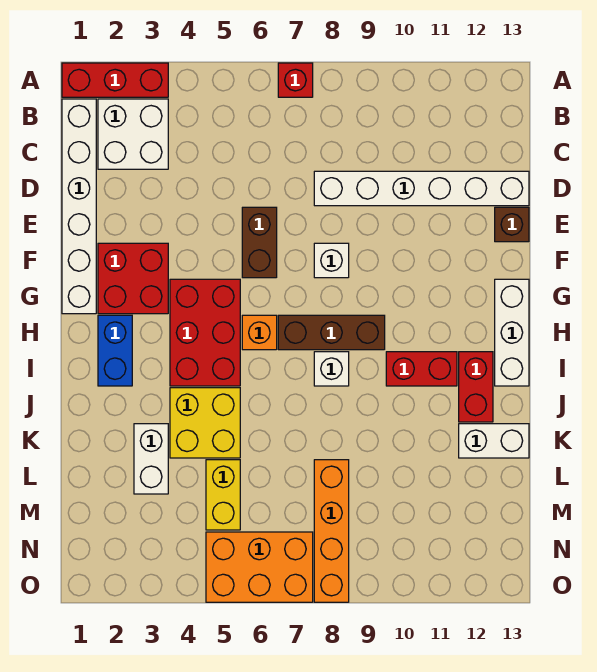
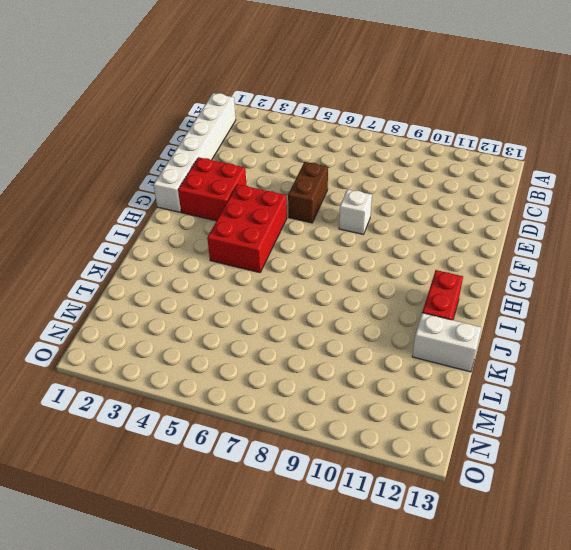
none -> red brick A1:A3 level 1
none -> red brick A7 level 1
none -> white brick B2:C3 level 1

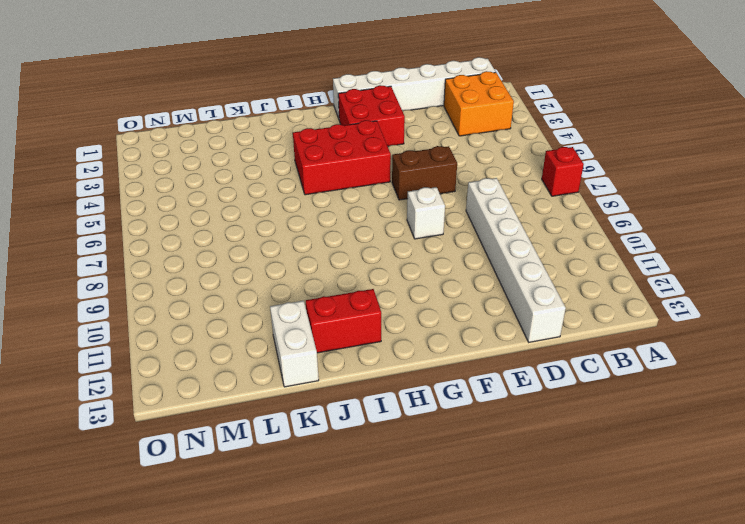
orange brick B2:C3 level 1 -> white brick B2:C3 level 1
none -> red brick A1:A3 level 1
none -> brown brick E13 level 1
none -> white brick G13:I13 level 1

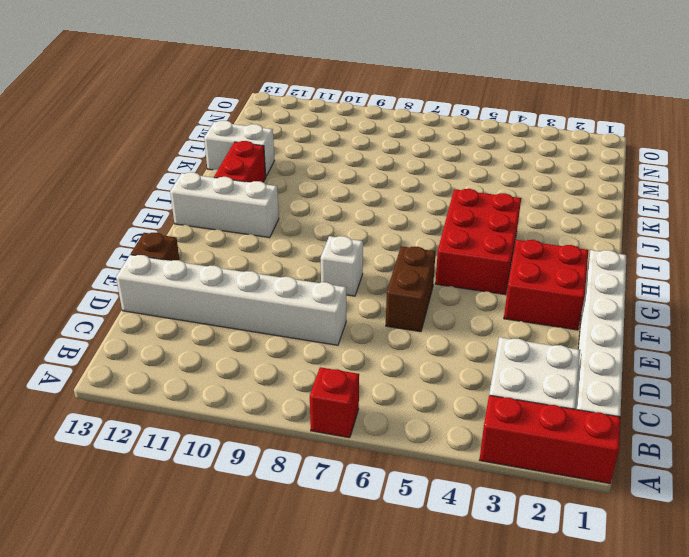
white brick H11:H13 level 1 -> white brick G13:I13 level 1
none -> blue brick H2:I2 level 1
none -> orange brick H6 level 1
none -> brown brick H7:H9 level 1

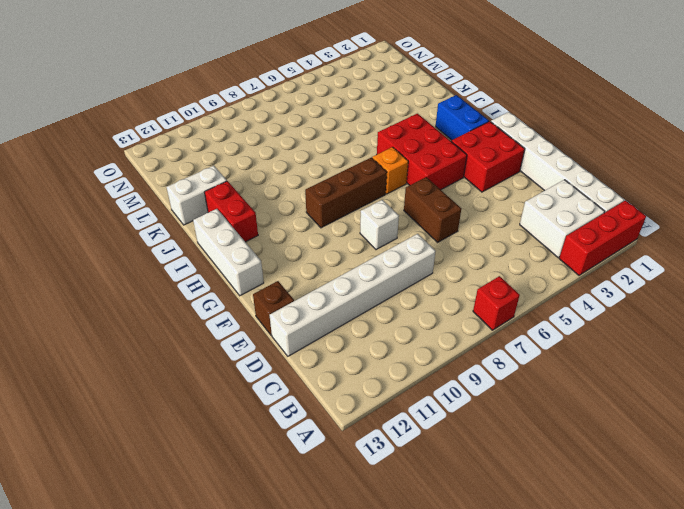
none -> white brick I8 level 1
none -> red brick I10:I11 level 1
none -> yellow brick J4:K5 level 1

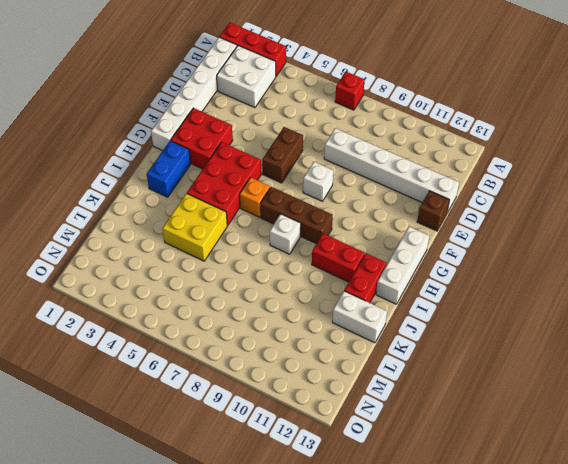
none -> white brick K3:L3 level 1
none -> yellow brick L5:M5 level 1
none -> orange brick L8:O8 level 1

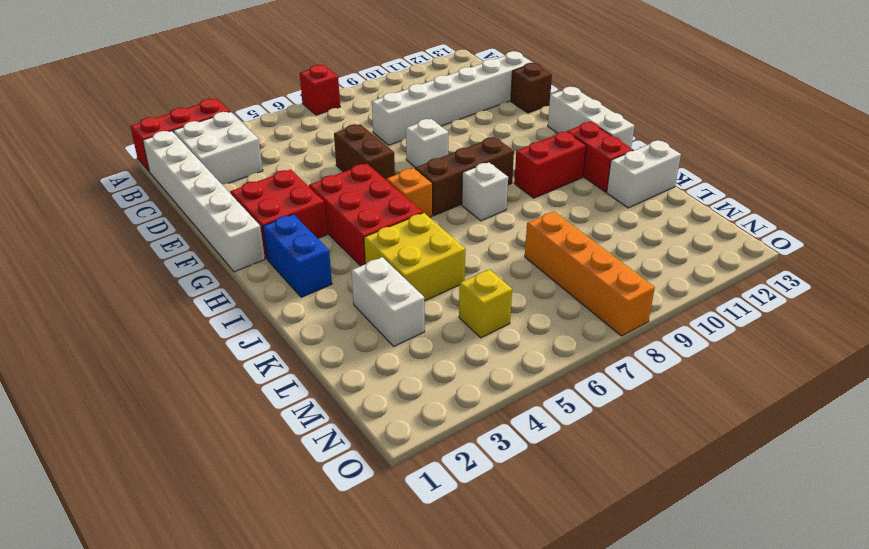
yellow brick M5 level 1 -> yellow brick L5:M5 level 1
none -> orange brick N5:O7 level 1

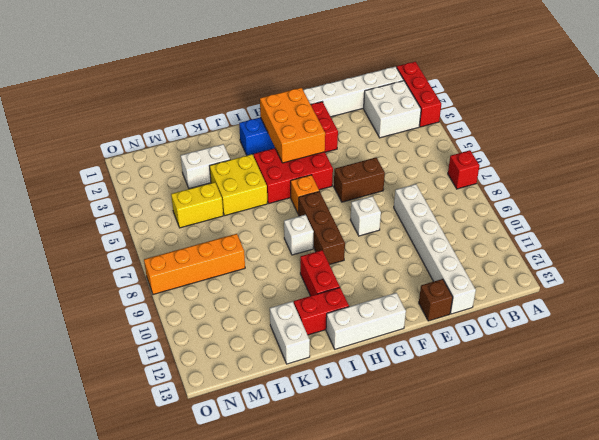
orange brick G2:H4 level 2 -> orange brick N5:O7 level 1

